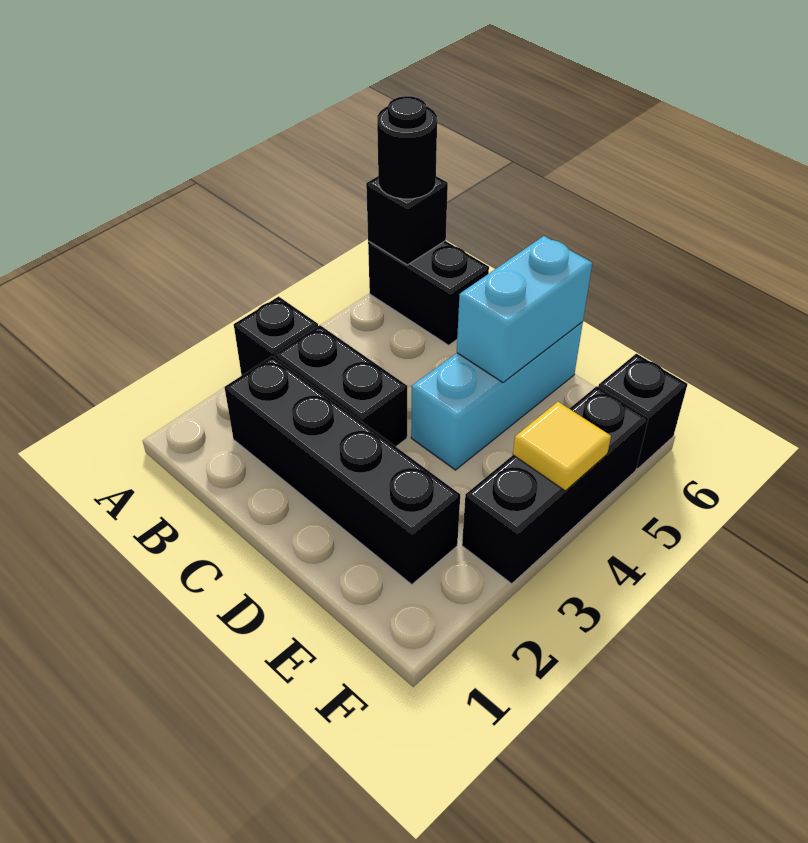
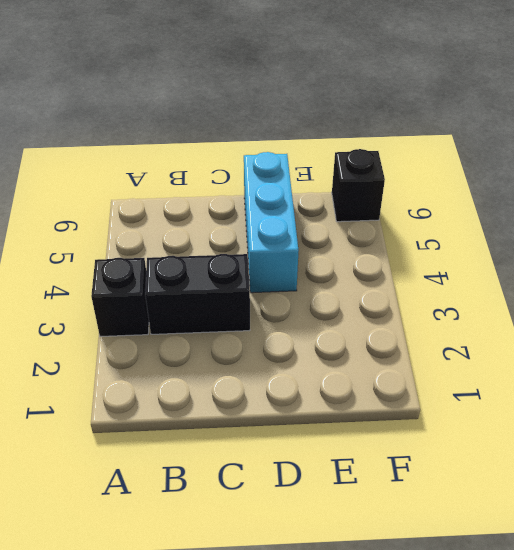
none -> black brick A6:B6 level 1
none -> black brick B2:E2 level 1

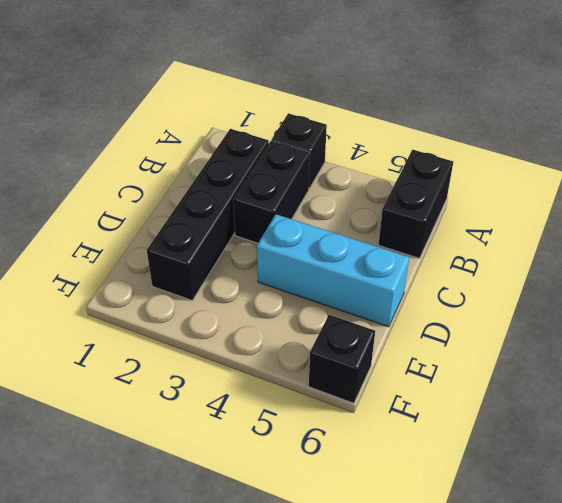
none -> black brick F3:F5 level 1
none -> black brick A6 level 2

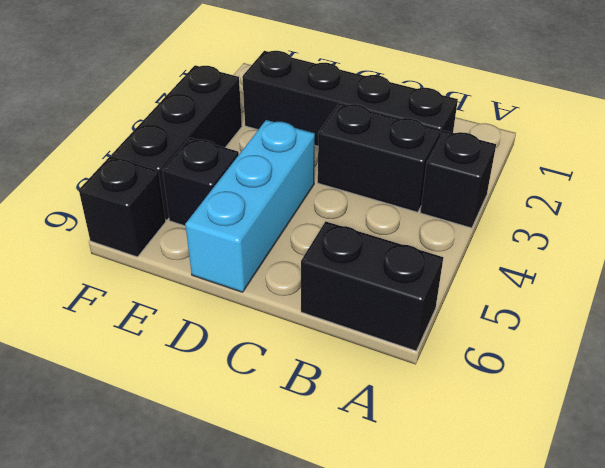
black brick E5 level 1 -> black brick A6 level 2
none -> cyan brick D5:D6 level 2
none -> yellow tile F4 level 2

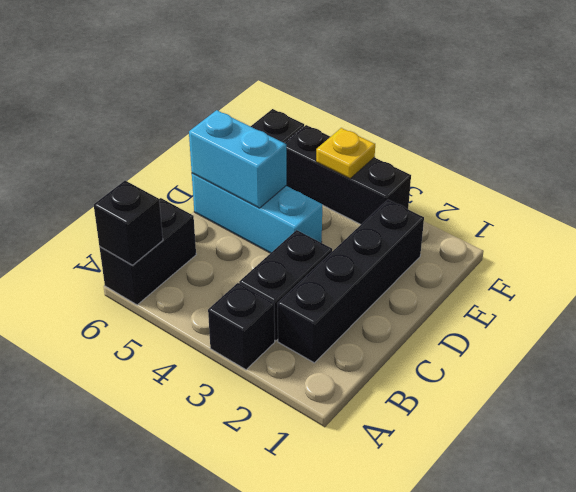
yellow plate F4 level 2 -> yellow tile F4 level 2
none -> black round brick A6 level 3

